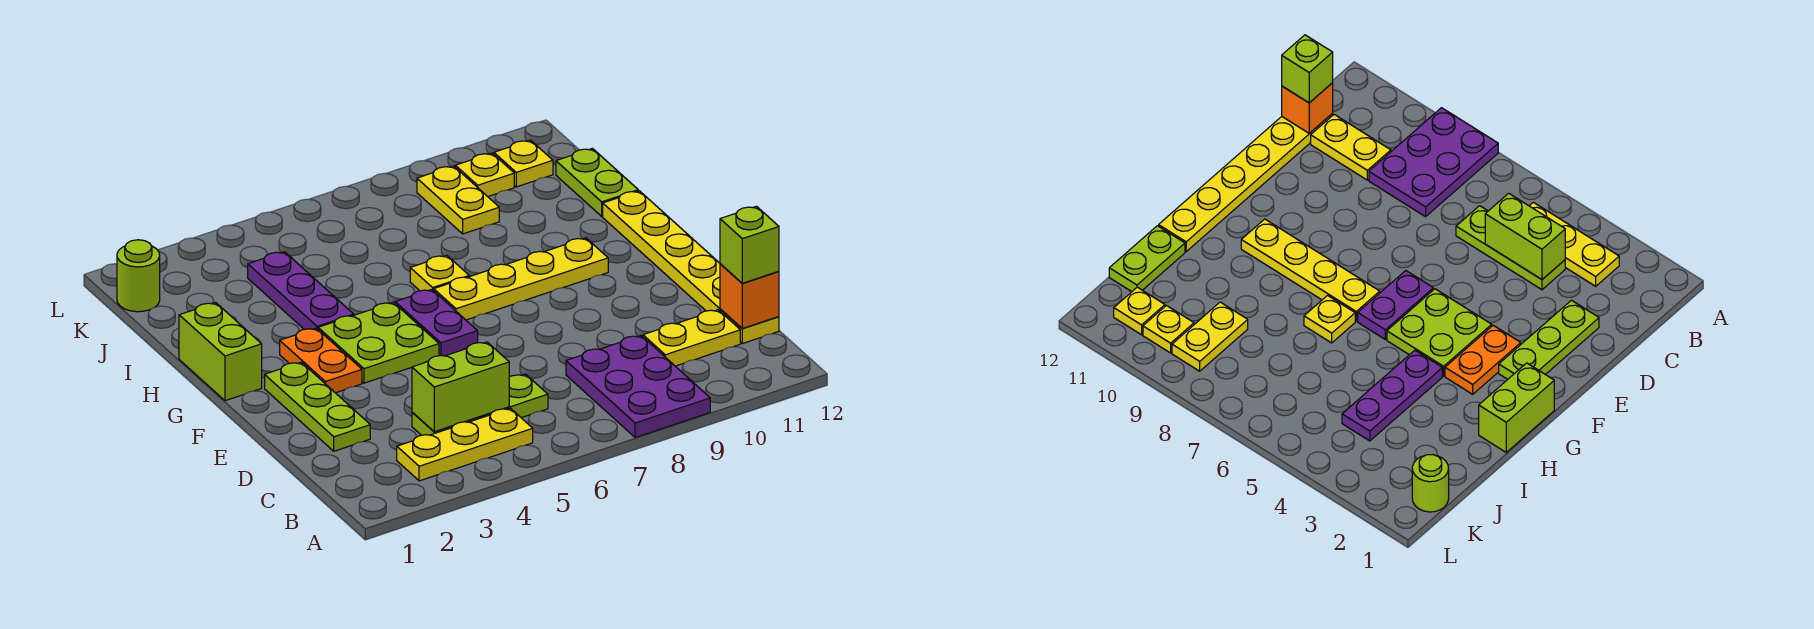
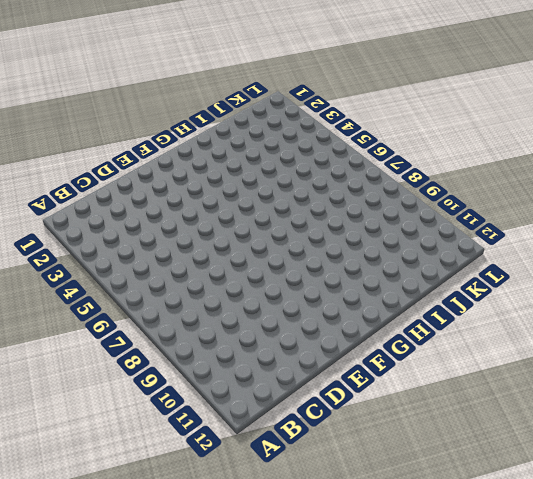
none -> purple plate A8:C9 level 1
none -> yellow plate B3:B5 level 1
none -> lime plate C4:C6 level 1

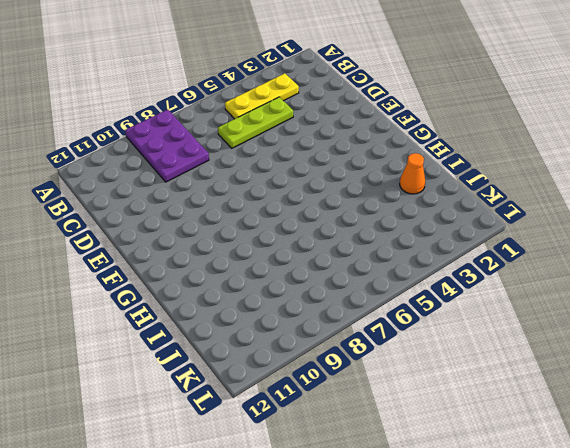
orange cone I2 level 1 -> none
none -> yellow plate C10:C11 level 1
none -> yellow plate C12:H12 level 1
none -> lime plate D2:F2 level 1

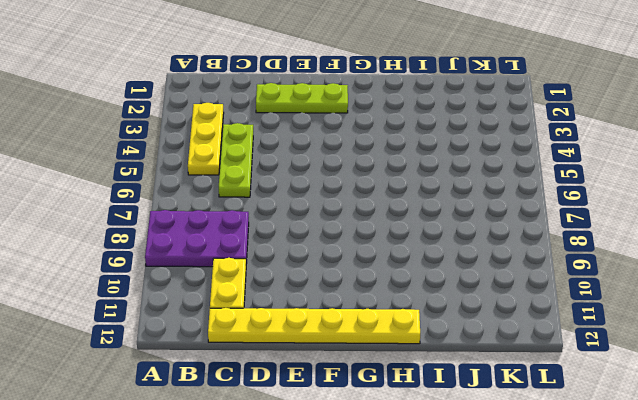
none -> orange plate F3:G3 level 1
none -> lime plate F4:G5 level 1
none -> purple plate F6:G6 level 1

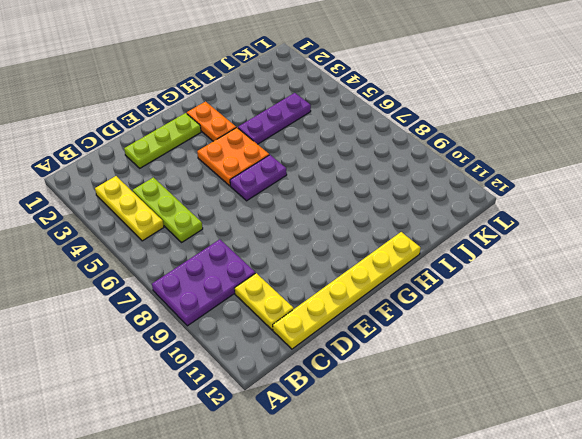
orange plate F4:G5 level 1 -> lime plate F4:G5 level 1
orange plate G2:G3 level 1 -> orange plate F3:G3 level 1
none -> lime brick G1:H1 level 1
none -> yellow plate G7:G10 level 1
none -> yellow plate H7 level 1

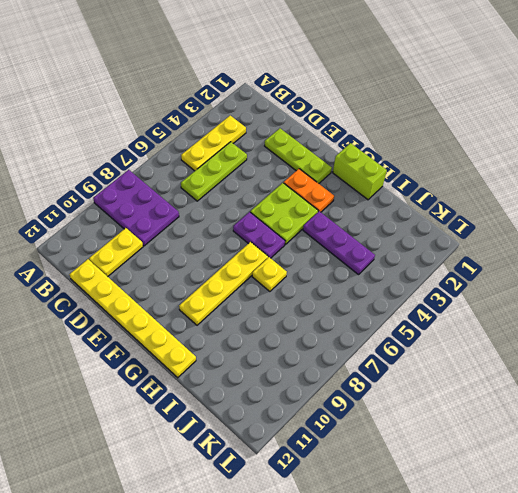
none -> lime plate I12:J12 level 1
none -> yellow plate J9:K9 level 1
none -> lime round brick K1 level 1

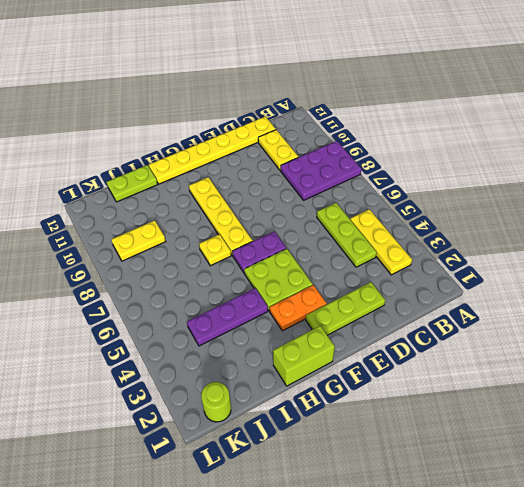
none -> yellow plate K10 level 1
none -> yellow plate K11 level 1
none -> lime brick C4:C5 level 2

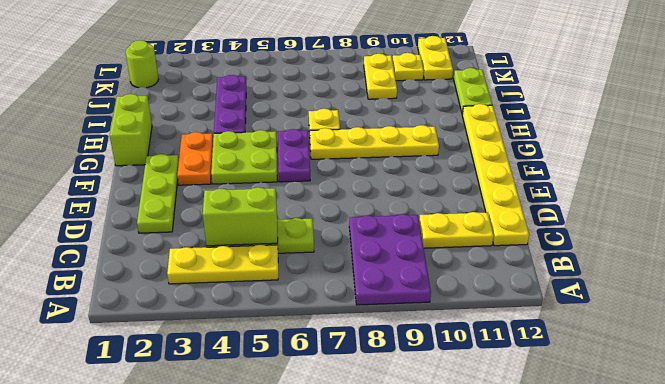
yellow plate K11:L11 level 1 -> yellow plate K11 level 1
none -> orange brick C12 level 2
none -> lime brick C12 level 3

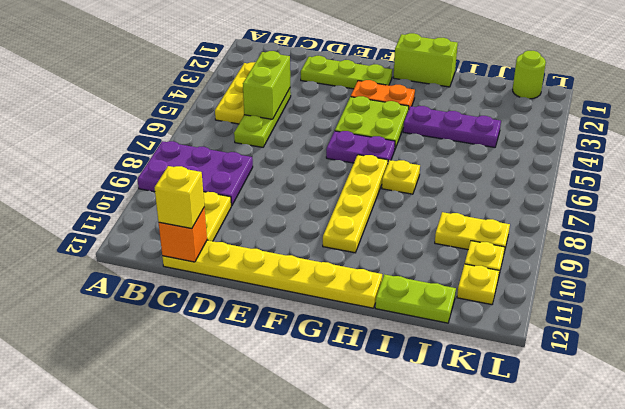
yellow brick C12 level 3 -> lime brick C12 level 3

